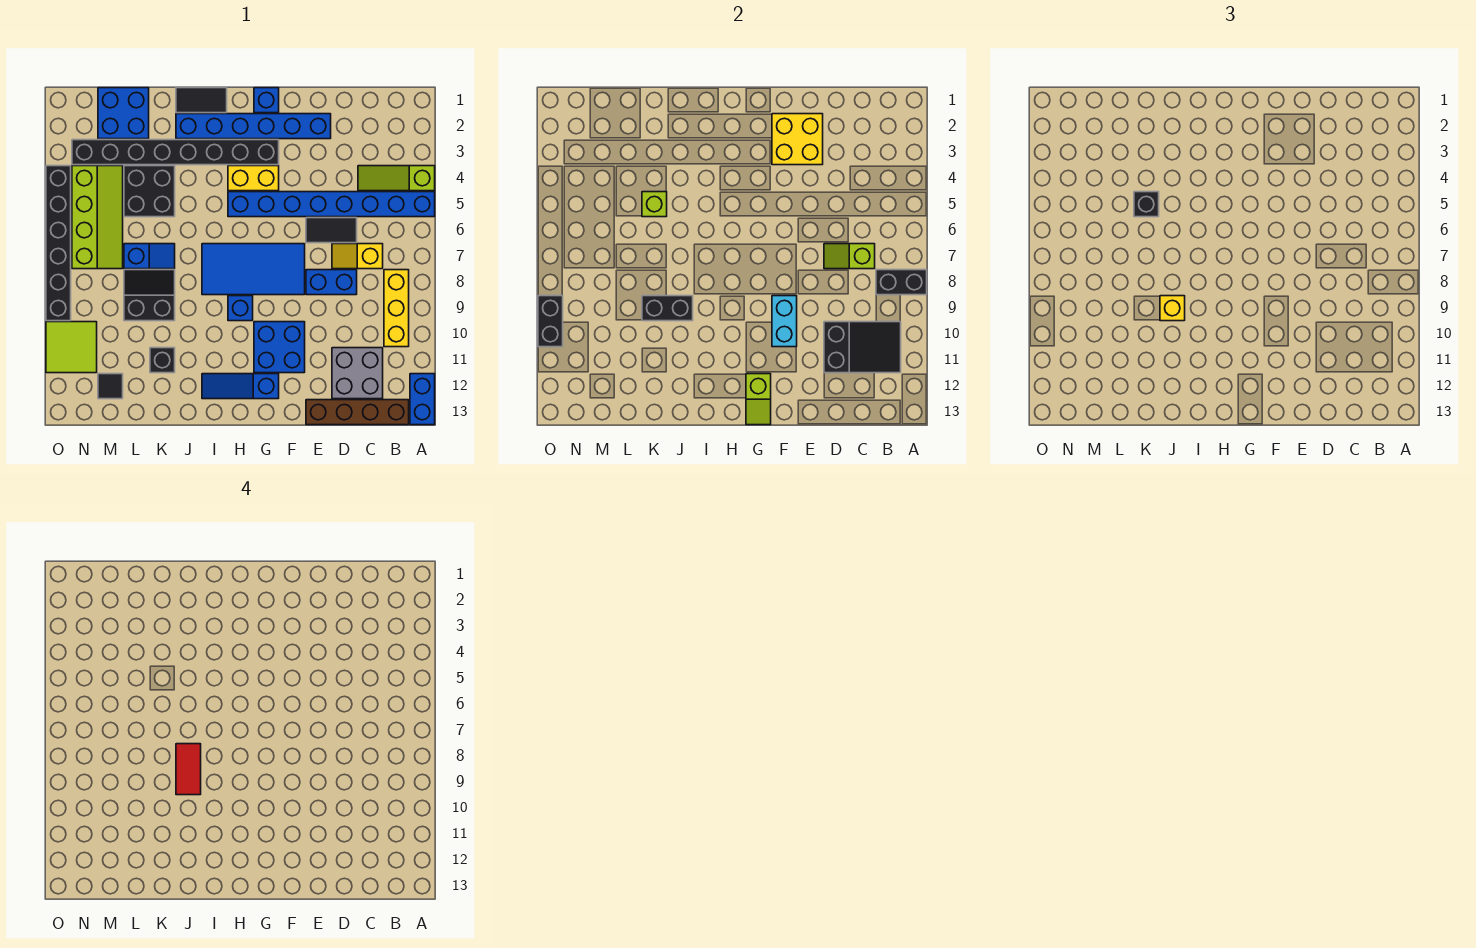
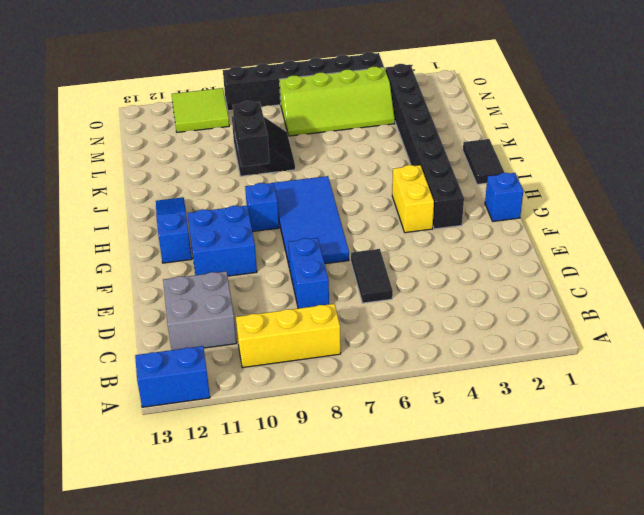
none -> lime slope A4:C4 level 1 top A
none -> blue brick A5:H5 level 1
none -> brown brick B13:E13 level 1
none -> yellow slope C7:D7 level 1 top C

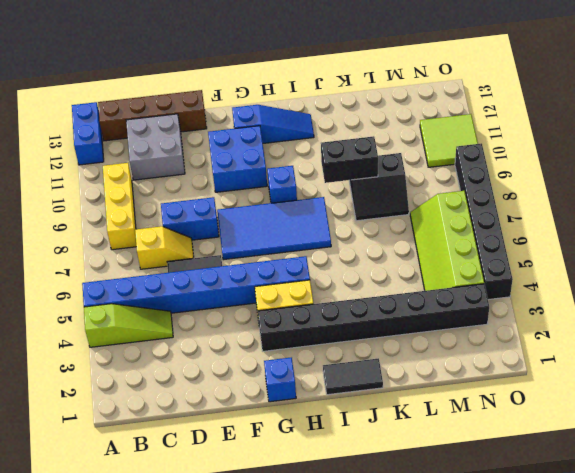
none -> blue brick E2:J2 level 1
none -> black brick K4:L5 level 1
none -> blue slope K7:L7 level 1 top L
none -> black brick K11 level 1

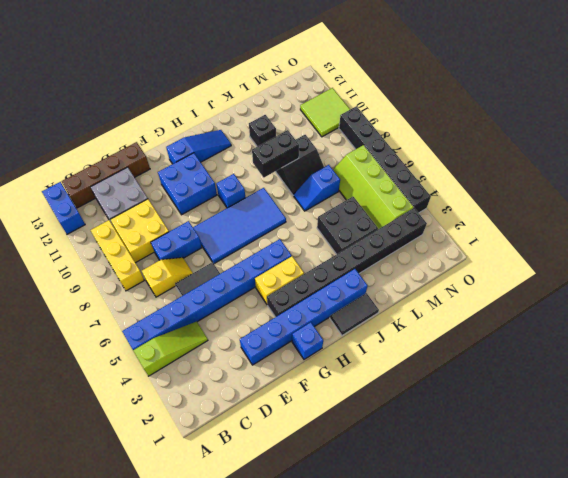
yellow brick C9:D10 level 1 -> yellow brick E2:F3 level 2
none -> blue brick L1:M2 level 1
none -> black tile M12 level 1
none -> black brick A8:B8 level 2
none -> black slope B10:D11 level 2 top D

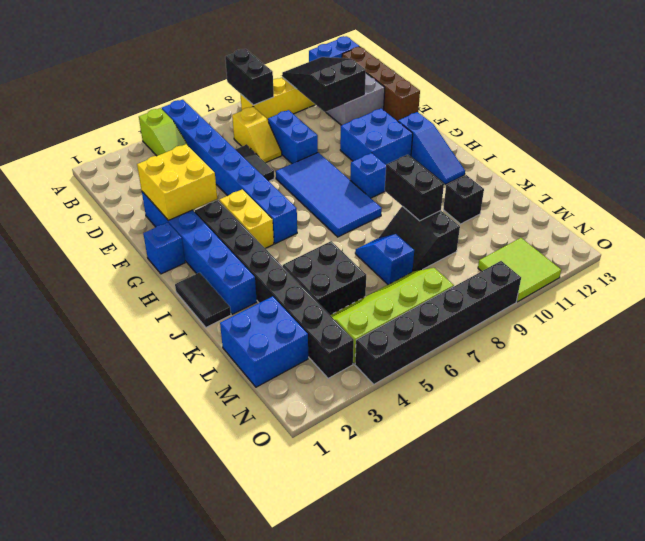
none -> black tile M12 level 1
none -> lime slope C7:D7 level 2 top C
none -> cyan brick F9:F10 level 2
none -> lime slope G12:G13 level 2 top 12

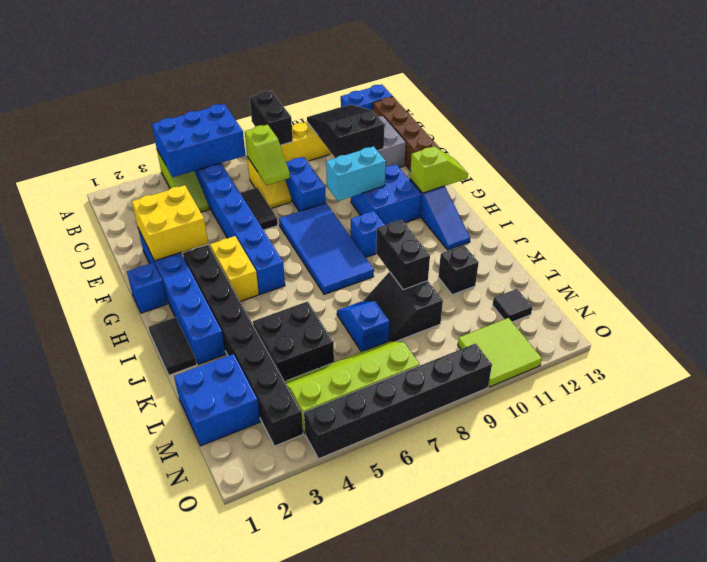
blue brick A4:B6 level 2 -> none
none -> lime brick K5 level 2
none -> black brick O9:O10 level 2
none -> yellow brick J9 level 3
none -> black brick K5 level 3

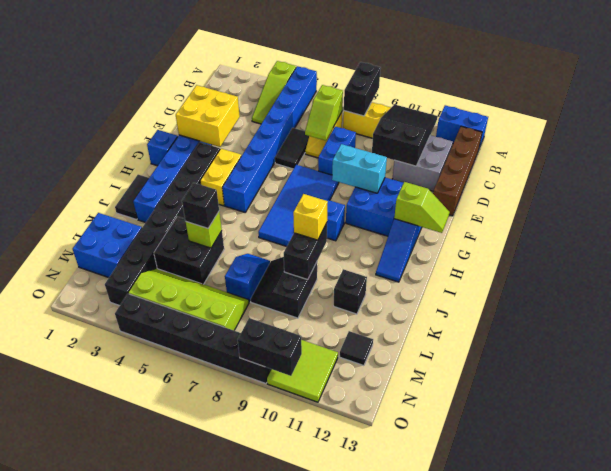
none -> red tile J8:J9 level 4

